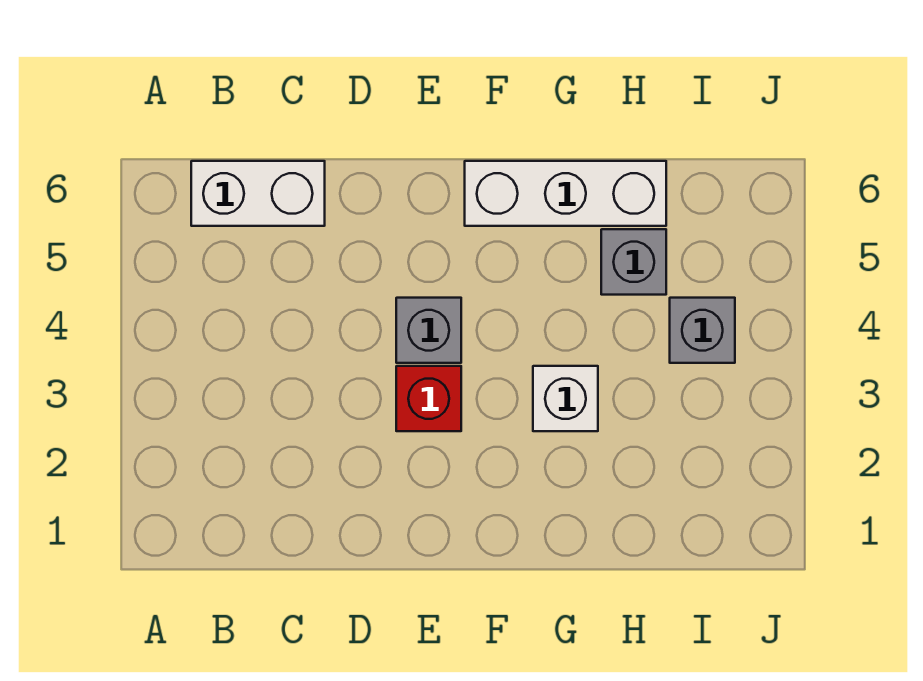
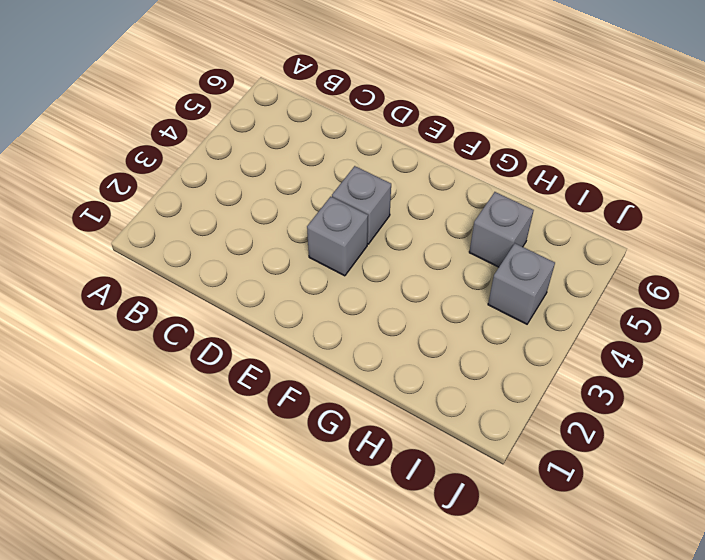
grey brick E3 level 1 -> red brick E3 level 1
none -> white brick B6:C6 level 1
none -> white brick F6:H6 level 1

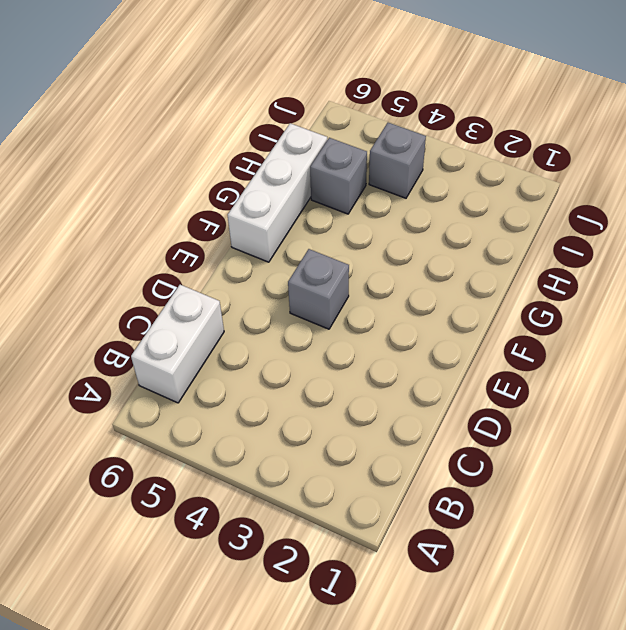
none -> red brick E3 level 1
none -> white brick G3 level 1

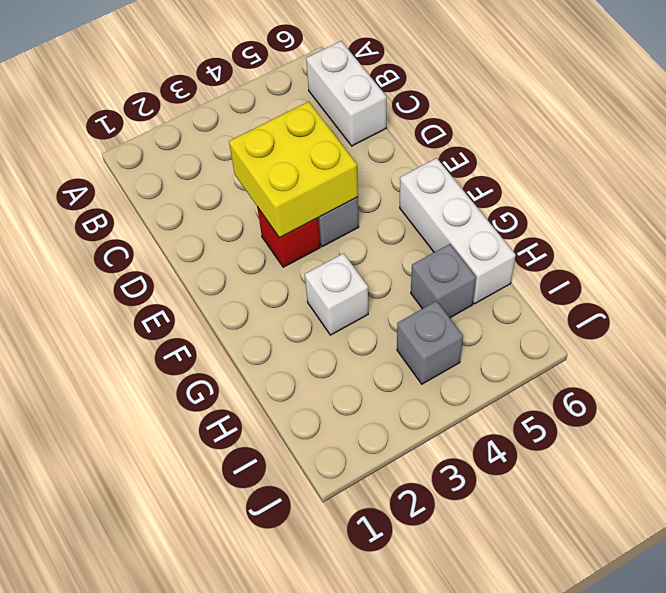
yellow brick D3:E4 level 2 -> none

